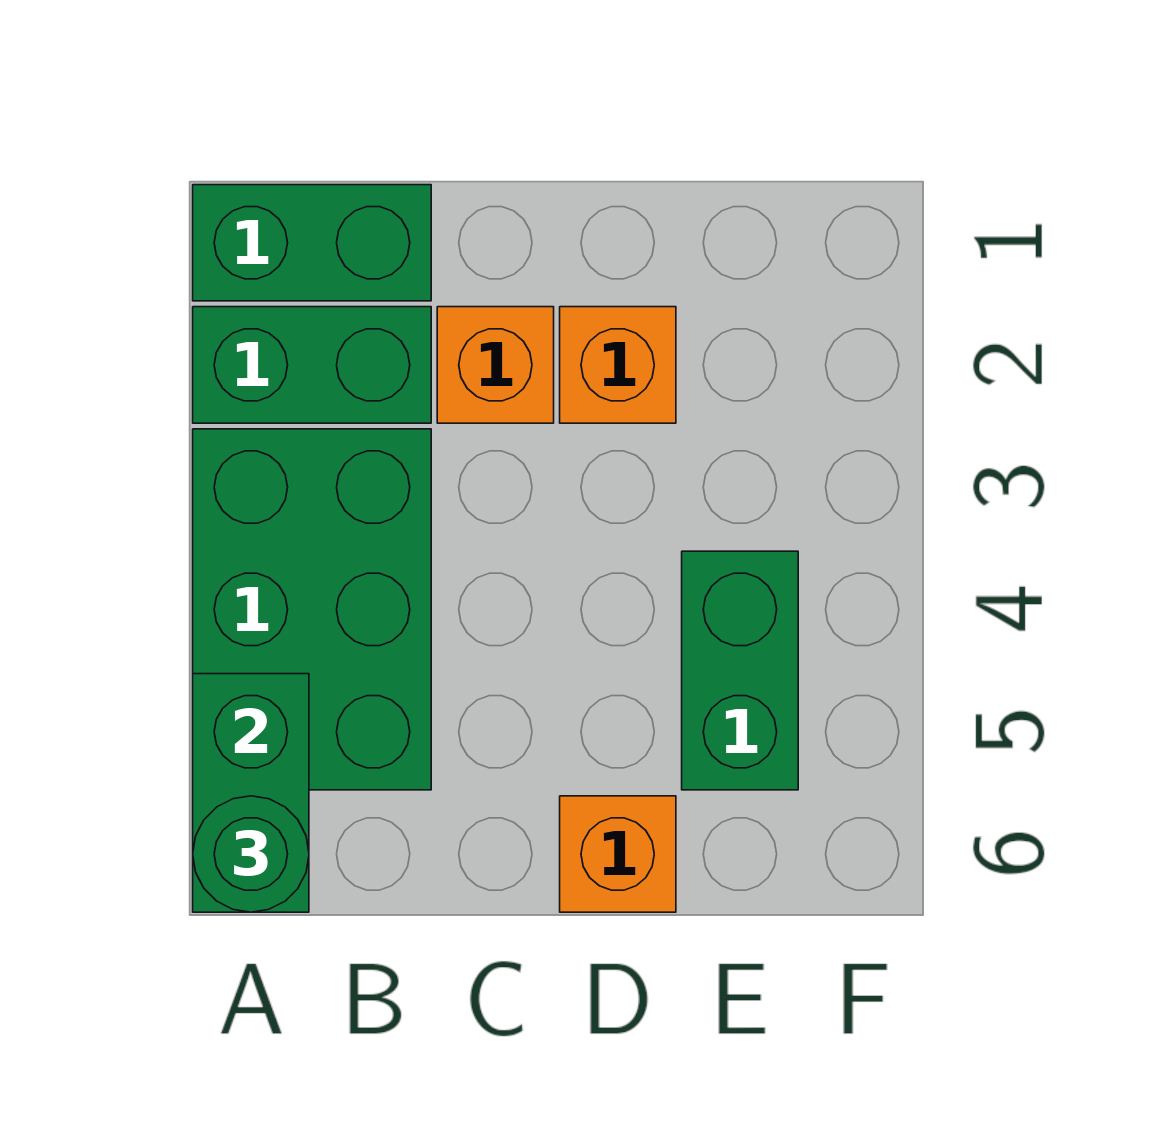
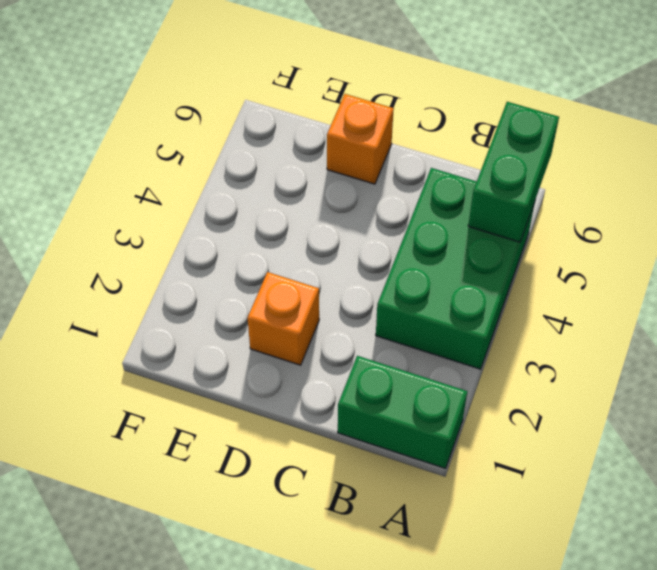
none -> green brick A2:B2 level 1
none -> orange brick C2 level 1

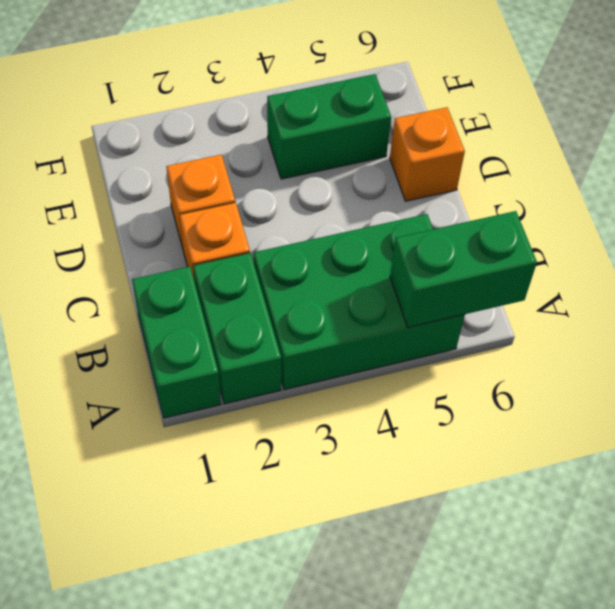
none -> green round brick A6 level 3

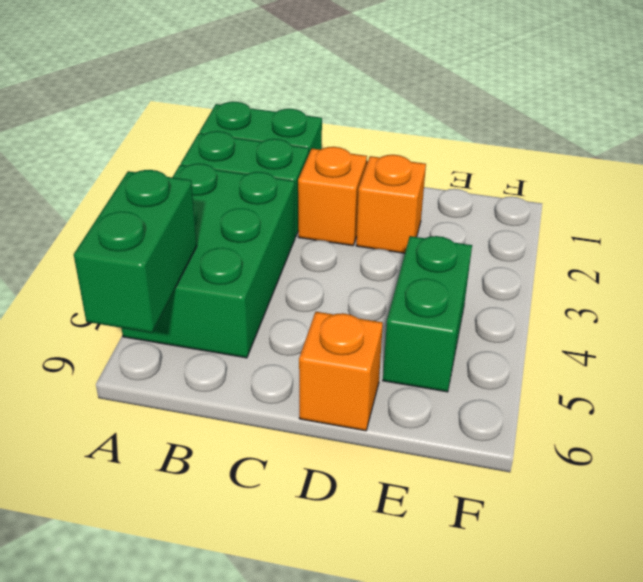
none -> green round brick A6 level 3

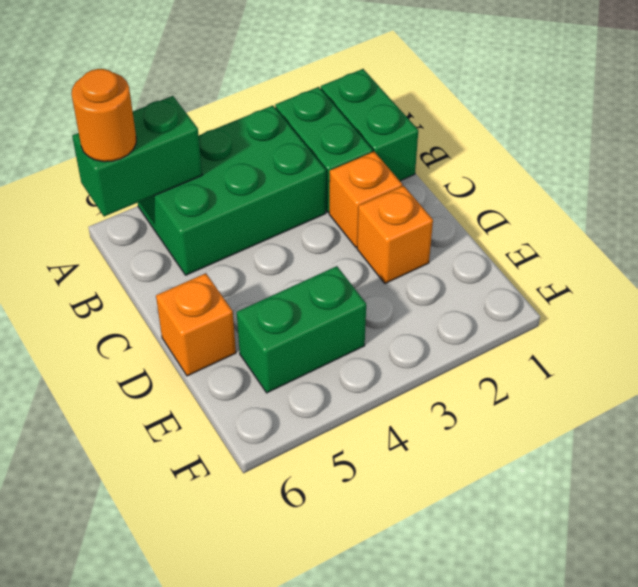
orange round brick A6 level 3 -> green round brick A6 level 3

